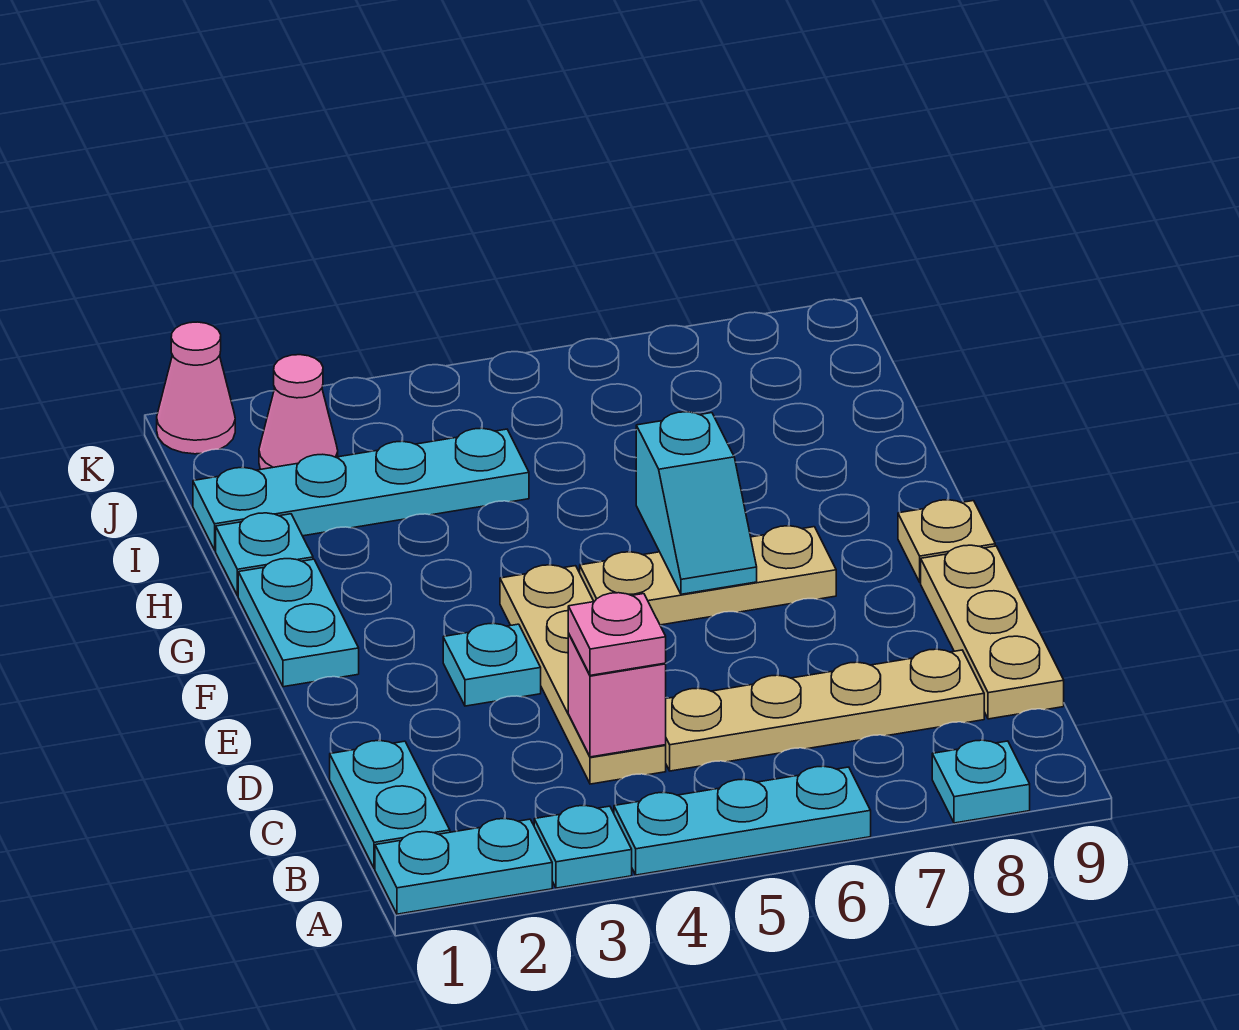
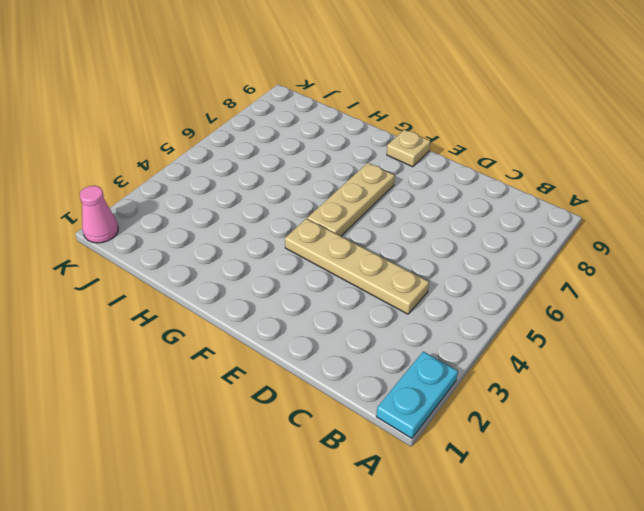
none -> cyan plate A3 level 1
none -> cyan plate A4:A6 level 1
none -> cyan plate A8 level 1

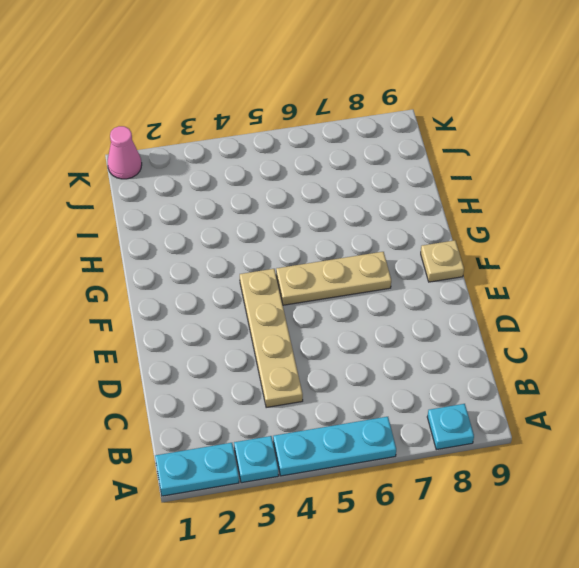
none -> cyan plate B1:C1 level 1
none -> tan plate C5:C8 level 1
none -> tan plate C9:E9 level 1

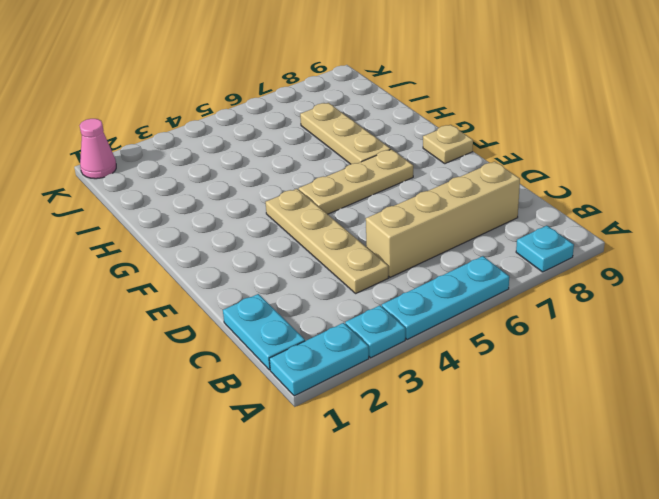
tan brick C5:C8 level 1 -> tan plate C5:C8 level 1
tan plate G7:I7 level 1 -> tan plate C9:E9 level 1
none -> cyan plate E3 level 1
none -> cyan plate F1:G1 level 1
none -> cyan plate H1 level 1

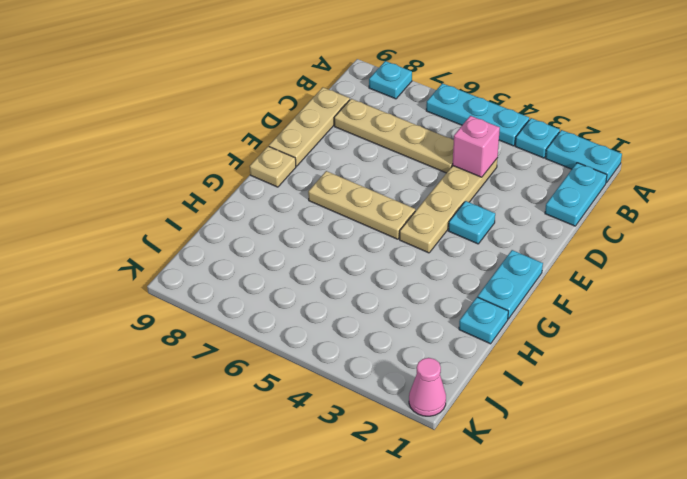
none -> cyan plate I1:I4 level 1
none -> pink cone J2 level 1
none -> cyan slope F6:G6 level 2 top G

